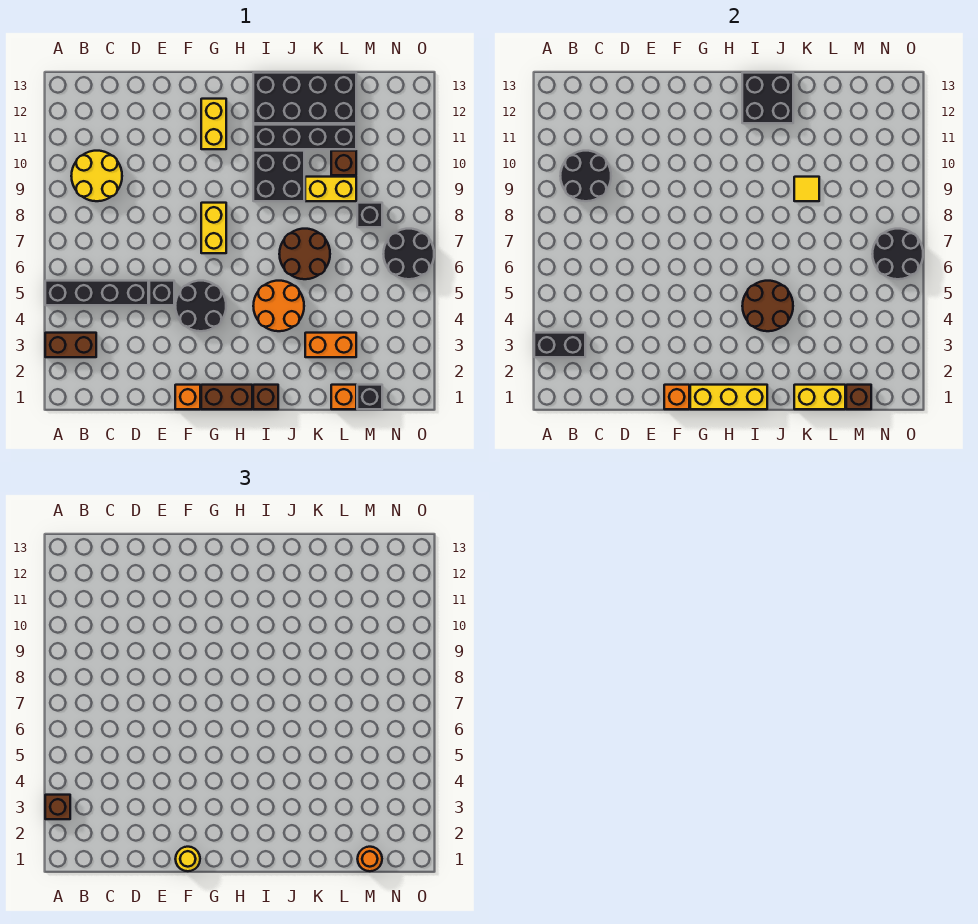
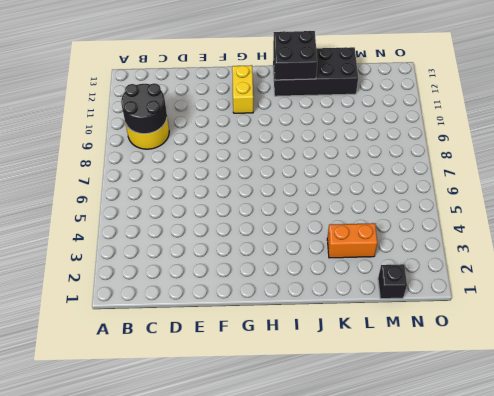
none -> brown brick A3:B3 level 1
none -> black brick A5:D5 level 1
none -> black brick E5 level 1
none -> orange brick F1 level 1

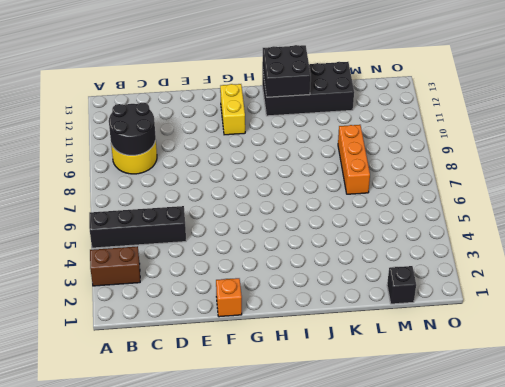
orange brick L7:L9 level 1 -> yellow brick K9:L9 level 1
none -> black brick E5 level 1
none -> black round brick F4:G5 level 1
none -> brown brick G1:H1 level 1
none -> yellow brick G7:G8 level 1

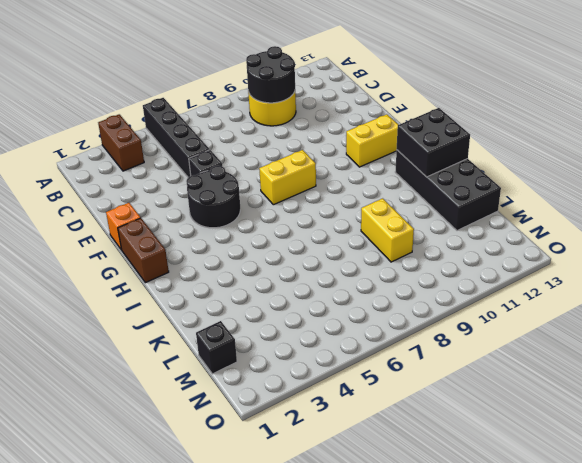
none -> brown brick I1 level 1
none -> orange round brick I4:J5 level 1
none -> black brick I9:J10 level 1
none -> black brick I11:L11 level 1

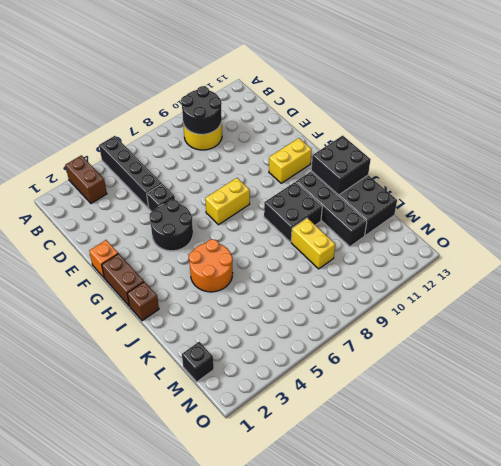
none -> brown round brick J6:K7 level 1
none -> orange brick K3:L3 level 1
none -> orange brick L1 level 1
none -> brown brick L10 level 1

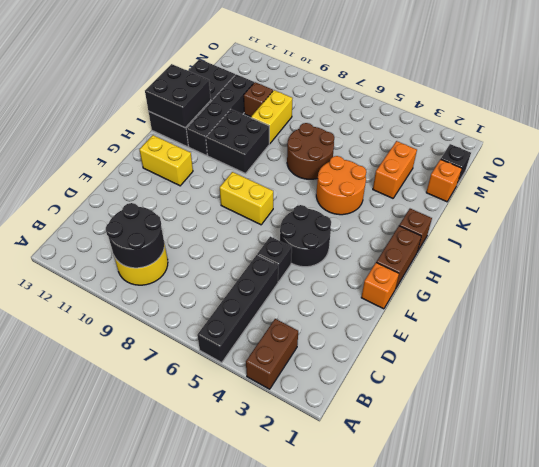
none -> black brick M8 level 1
none -> black round brick N6:O7 level 1
none -> black brick A3:B3 level 2
none -> orange brick F1 level 2

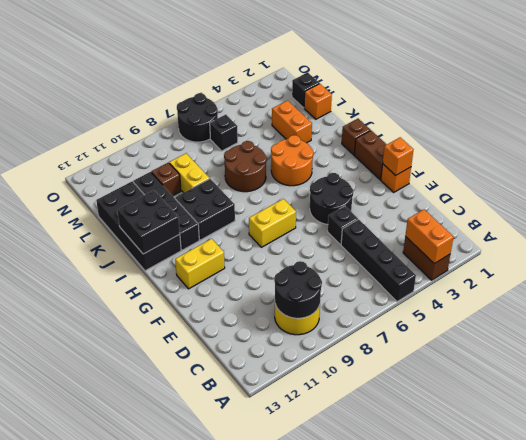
orange brick A3:B3 level 2 -> black brick A3:B3 level 2
black brick M6 level 1 -> black brick M8 level 1
none -> yellow brick G1:I1 level 2
none -> brown round brick I4:J5 level 2
none -> yellow brick K1:L1 level 2
none -> yellow tile K9 level 2

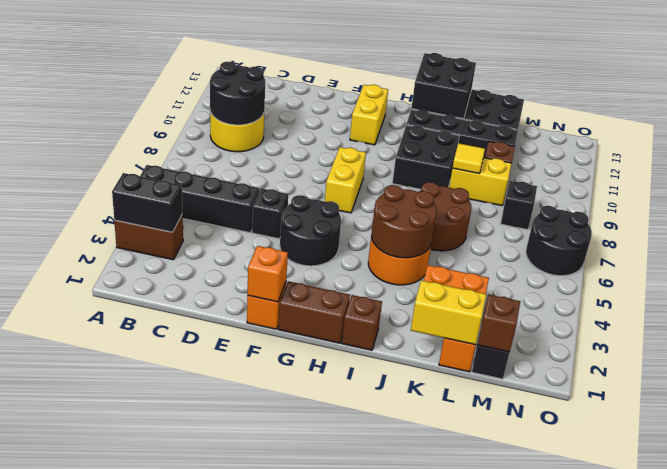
none -> yellow brick G1:I1 level 2
none -> black round brick N6:O7 level 2
none -> brown brick A3 level 3
none -> yellow round brick F1 level 3

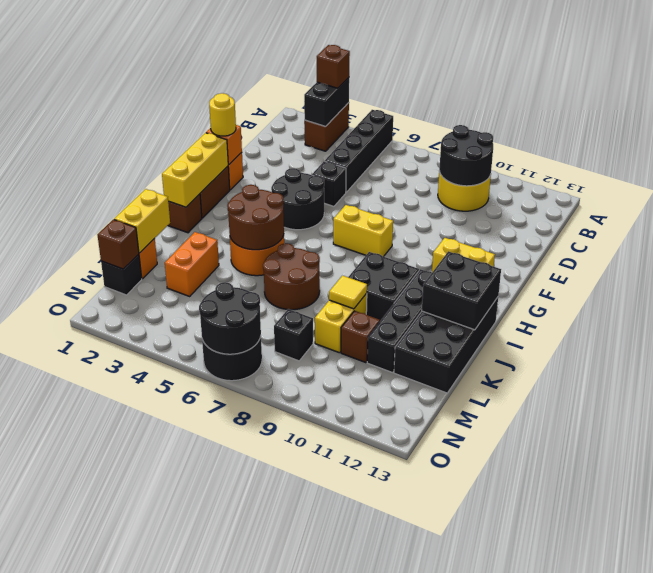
none -> orange round brick M1 level 3

